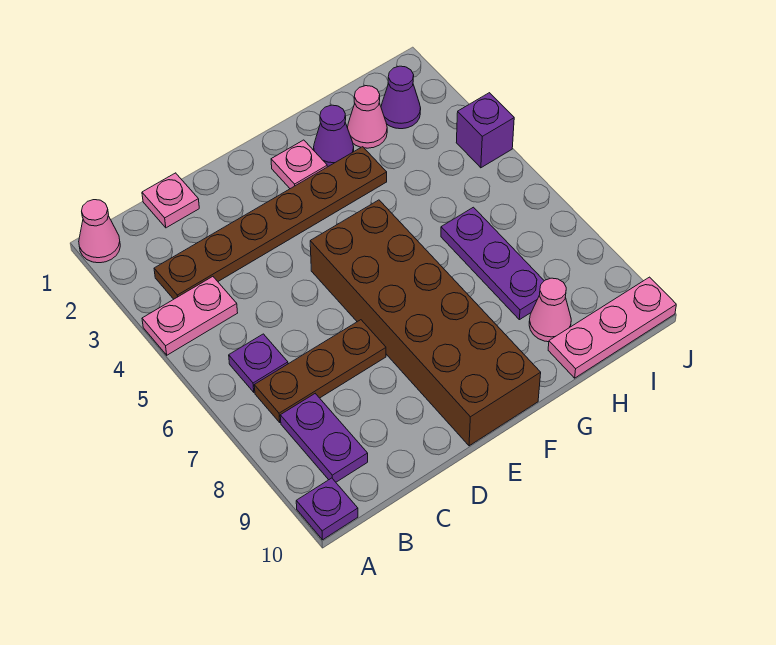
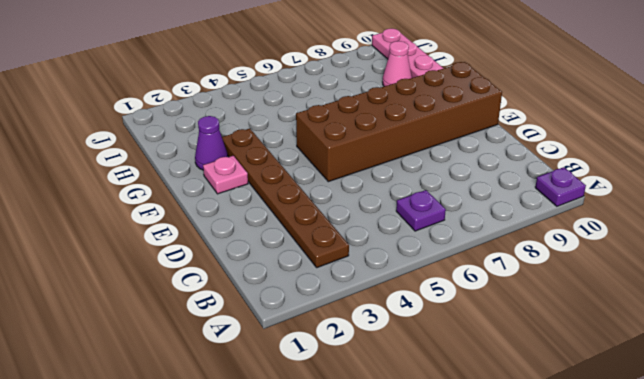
none -> pink cone A1 level 1
none -> pink plate A4:B4 level 1
none -> brown plate B7:D7 level 1

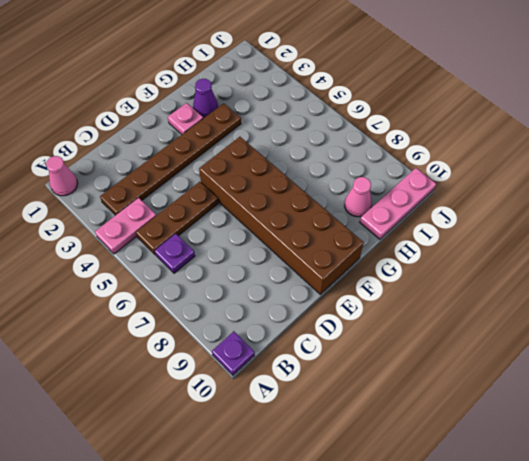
brown plate B5:D5 level 1 -> brown plate B7:D7 level 1
none -> purple plate B8:B9 level 1
none -> pink plate C1 level 1
none -> pink cone H2 level 1

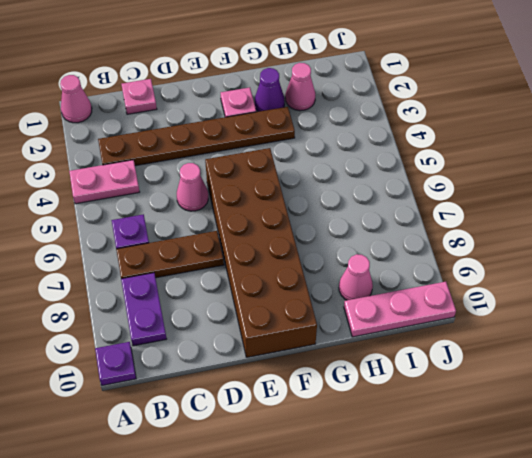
pink cone D5 level 1 -> none
none -> purple plate H6:H8 level 1
none -> purple cone I2 level 1
none -> purple brick J4 level 1

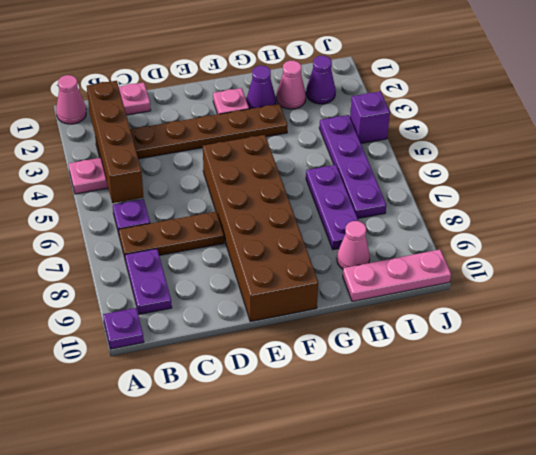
brown brick B2:B5 level 2 -> none
purple plate I4:I7 level 1 -> none

